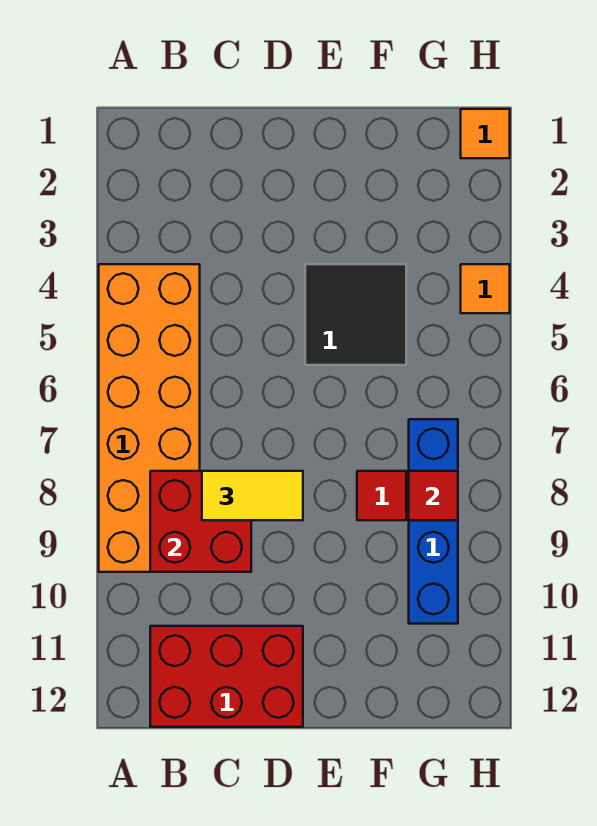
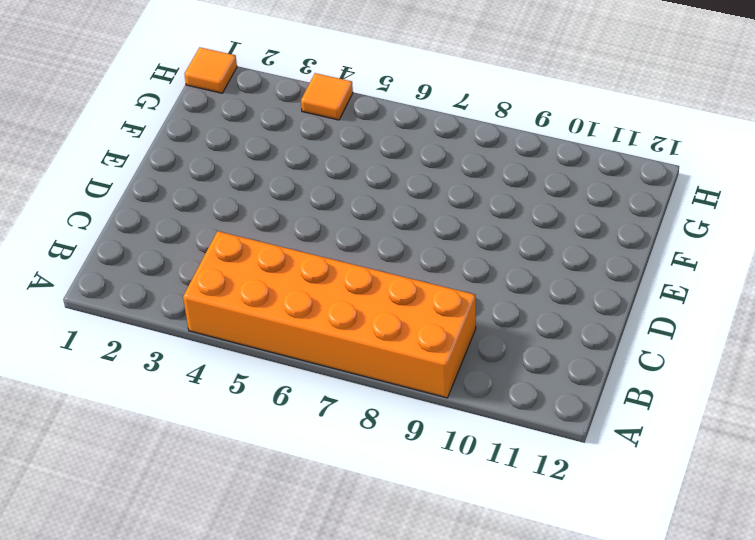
none -> red brick B11:D12 level 1
none -> black tile E4:F5 level 1

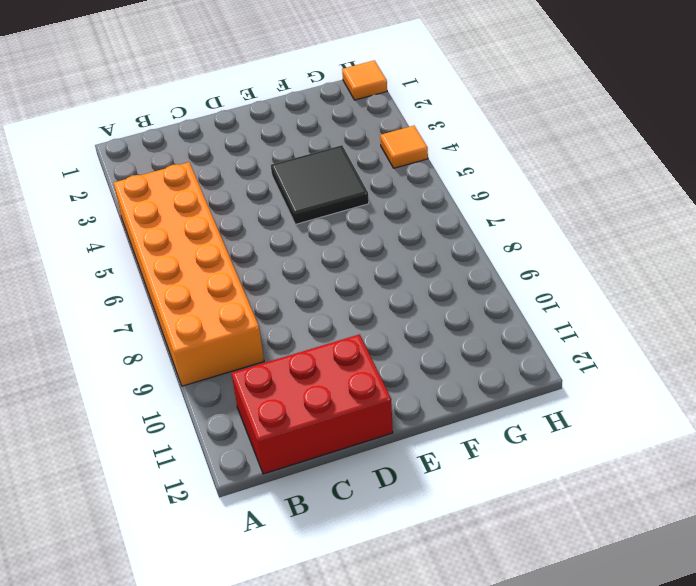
none -> red tile F8 level 1
none -> blue brick G7:G10 level 1

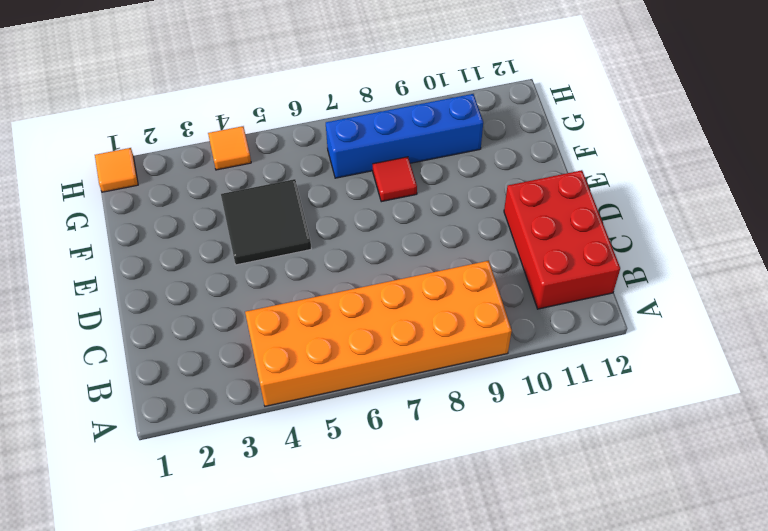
none -> red brick B8:C9 level 2
none -> red tile G8 level 2

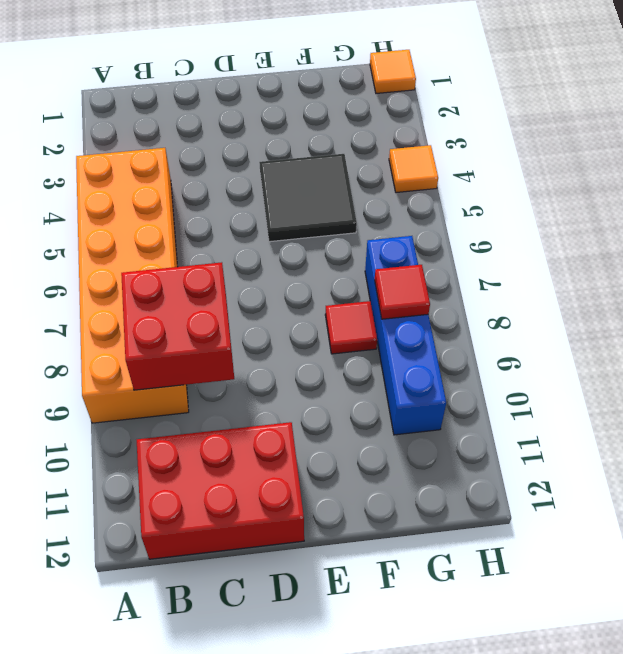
none -> yellow tile C8:D8 level 3

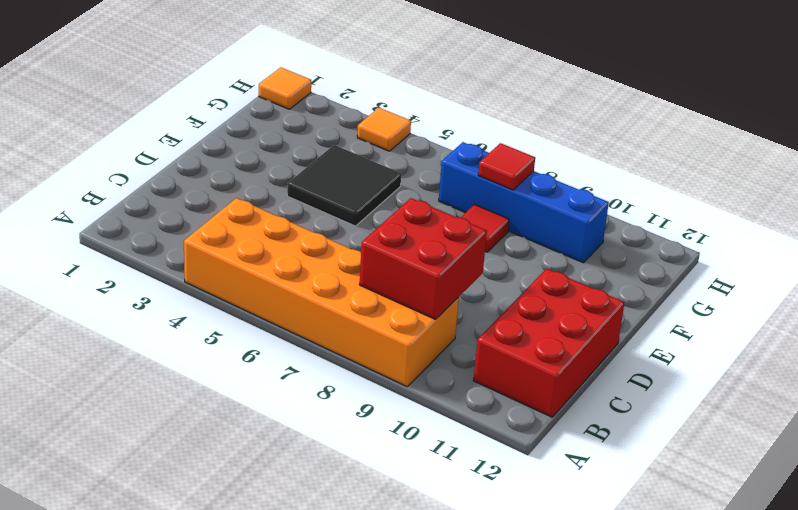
none -> yellow tile C8:D8 level 3

